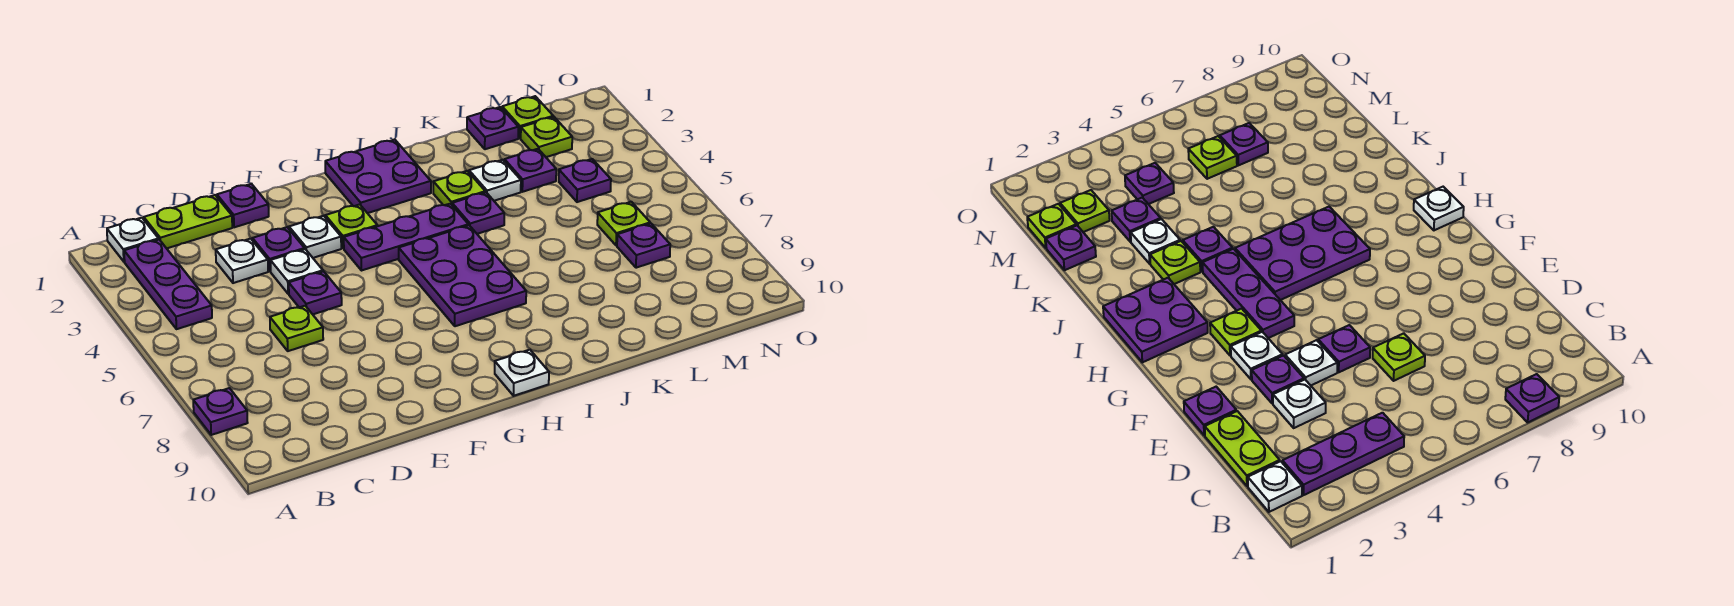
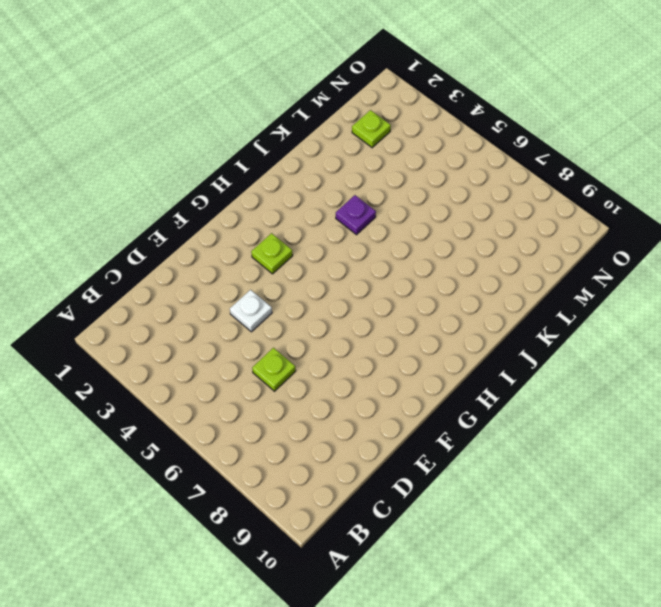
none -> purple plate A8 level 1
none -> white plate B1 level 1
none -> purple plate B2:B4 level 1

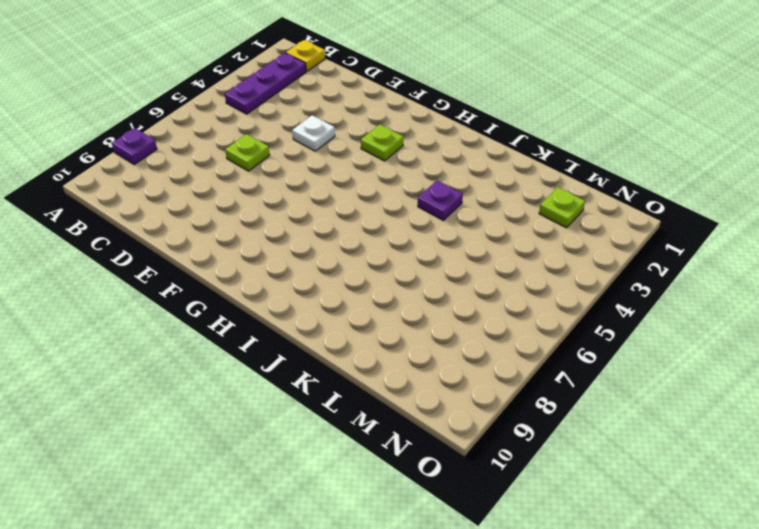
yellow plate B1 level 1 -> white plate B1 level 1
none -> lime plate C1:D1 level 1
none -> white plate D3 level 1
none -> purple plate E1 level 1

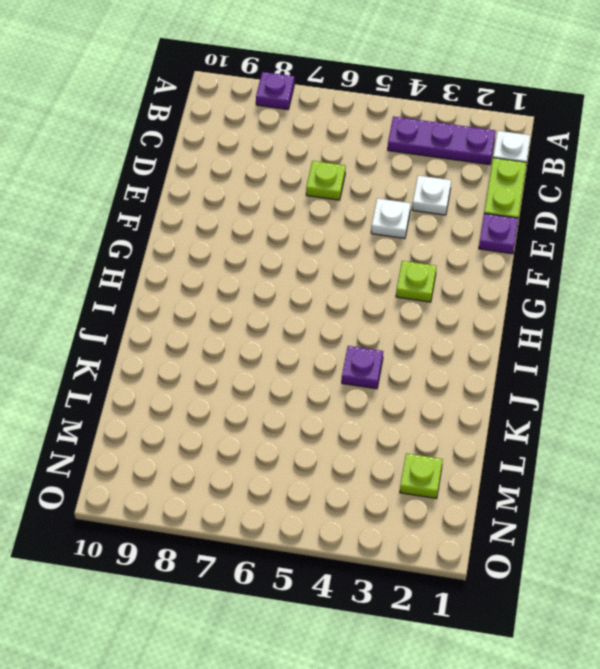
none -> purple plate E3 level 1
none -> purple plate E5 level 1
none -> white plate F3 level 1

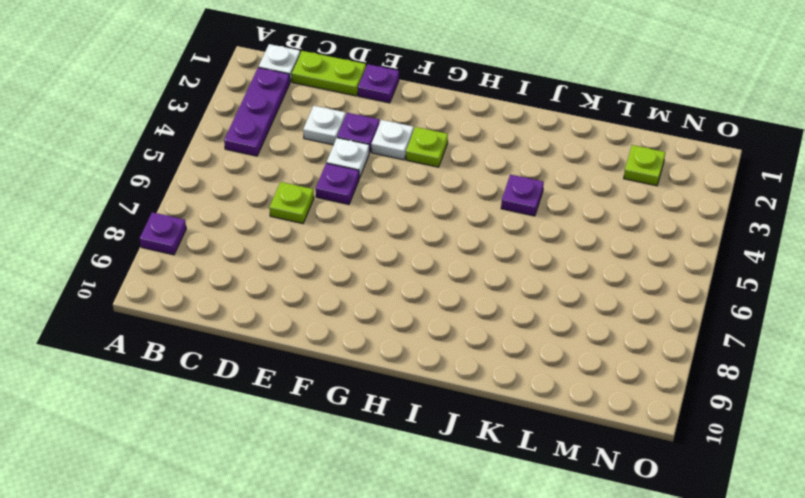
none -> purple plate G4:I4 level 1
none -> purple plate H1:I2 level 1
none -> purple plate H5:I7 level 1

